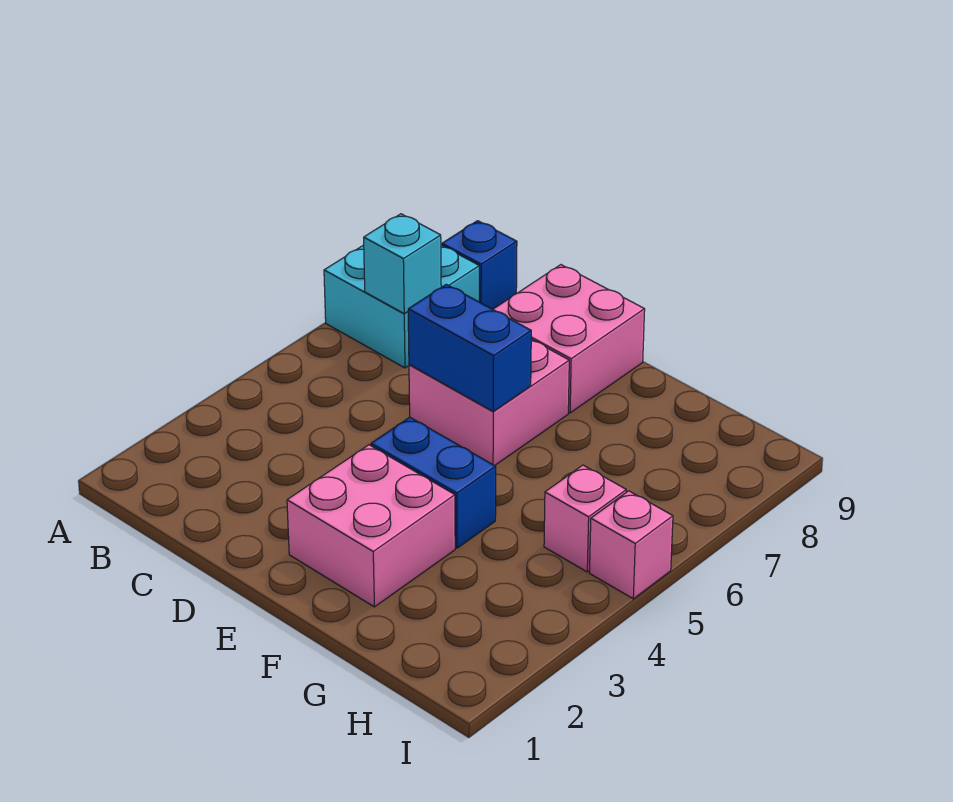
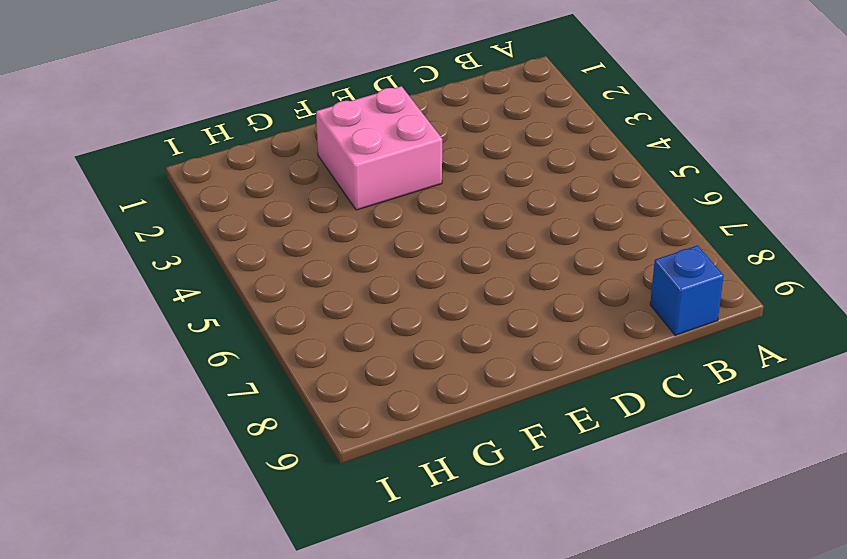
none -> cyan brick A7:B8 level 1
none -> pink brick D6:E7 level 1

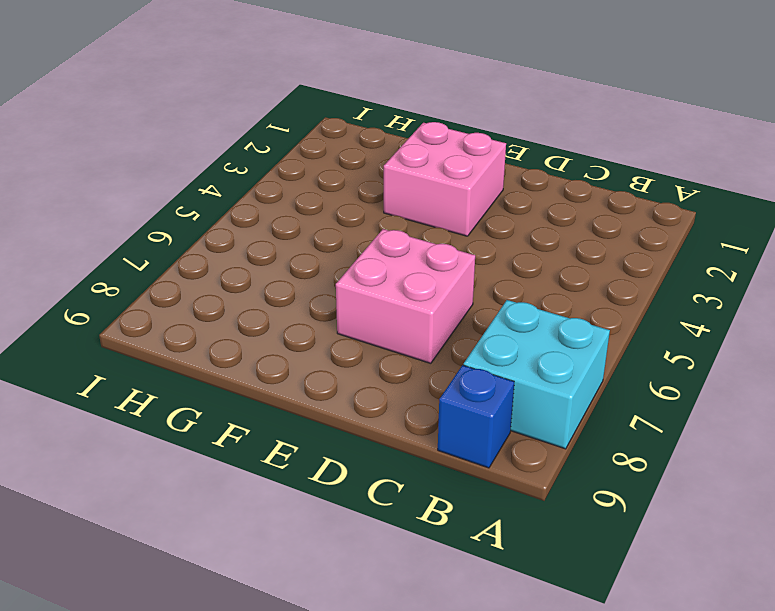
none -> pink brick D8:E9 level 1
none -> blue brick E4:F4 level 1

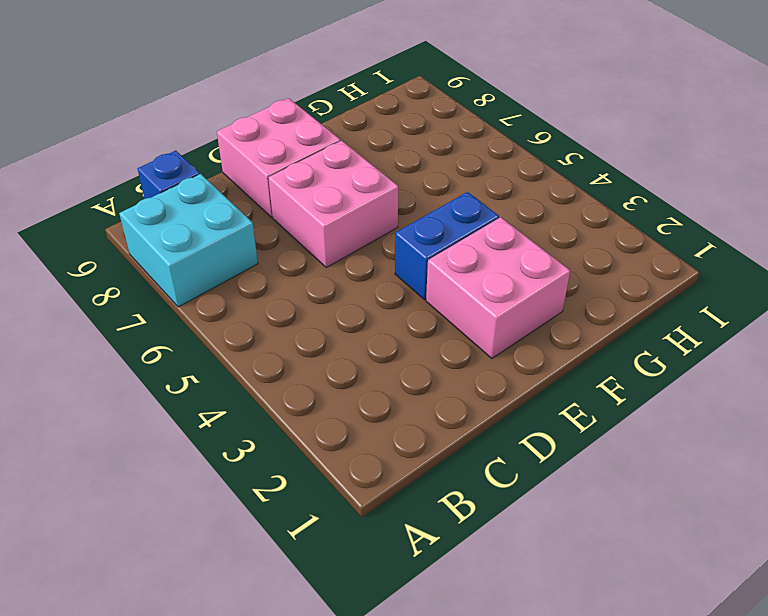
none -> pink brick H5 level 1
none -> pink brick I5 level 1

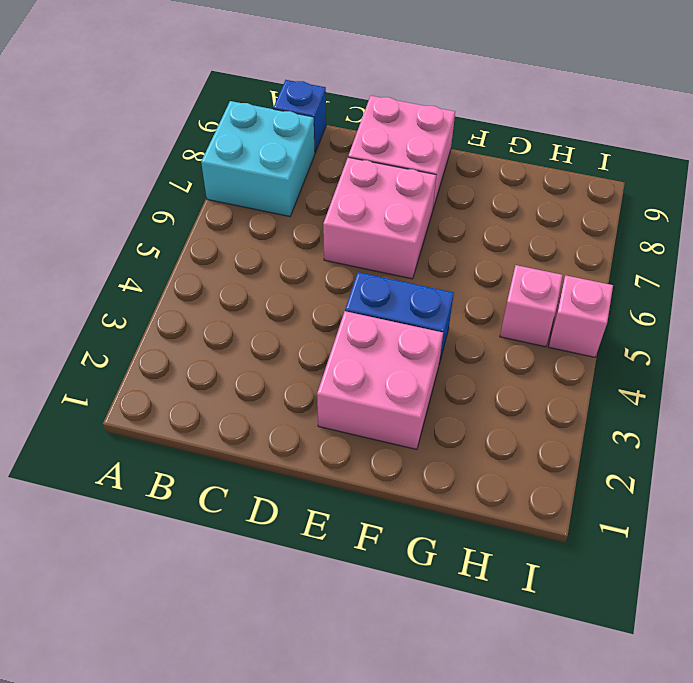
none -> cyan brick B7 level 2
none -> blue brick D6:E6 level 2

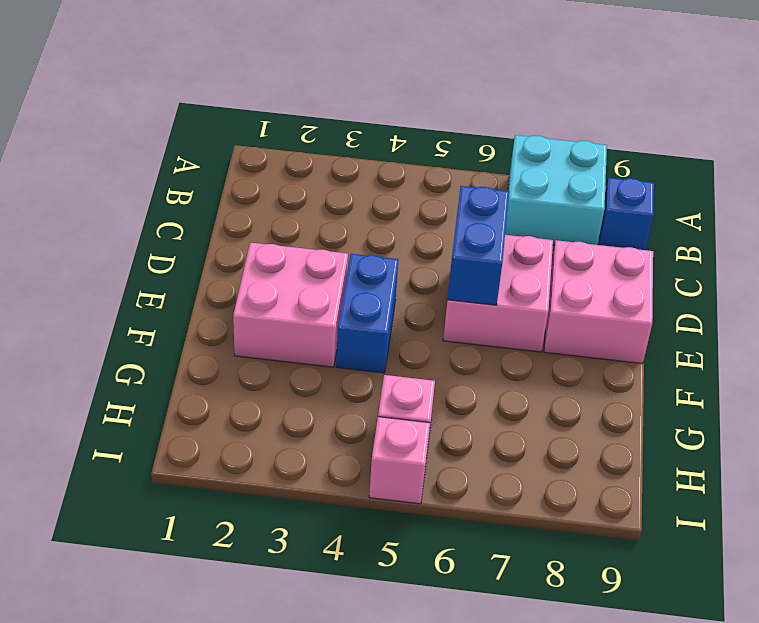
none -> cyan brick B7 level 2

